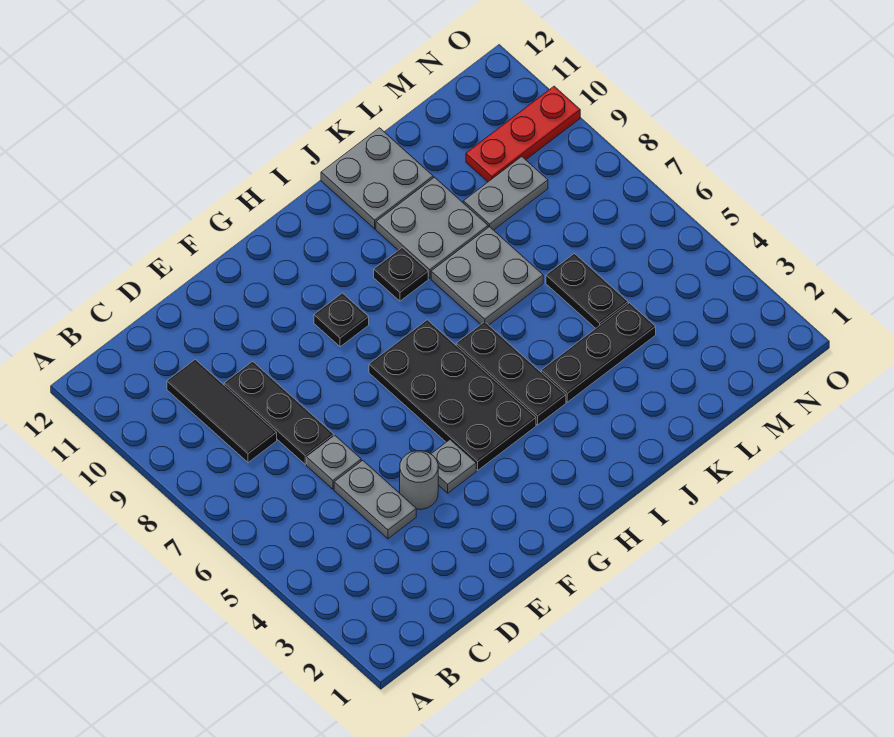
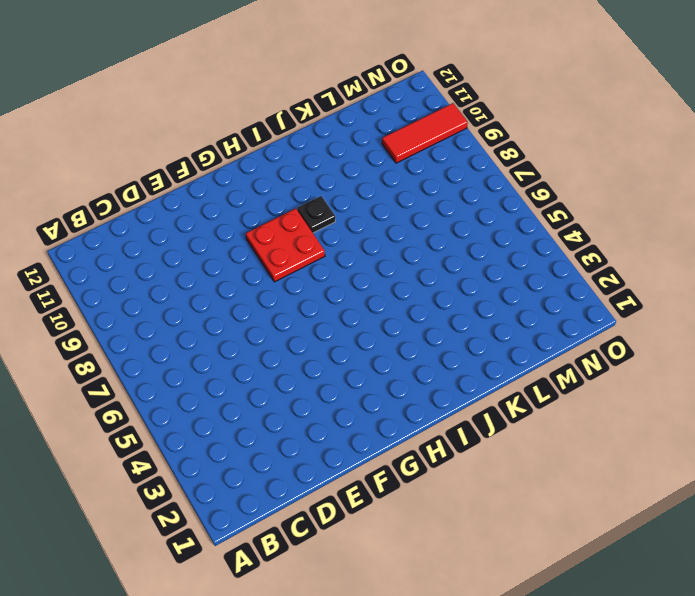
red plate G8:H9 level 1 -> black plate G9 level 1
red tile M10:O10 level 1 -> red plate M10:O10 level 1
none -> black tile C8:C10 level 1
none -> grey plate D4:D5 level 1
none -> grey plate D6 level 1

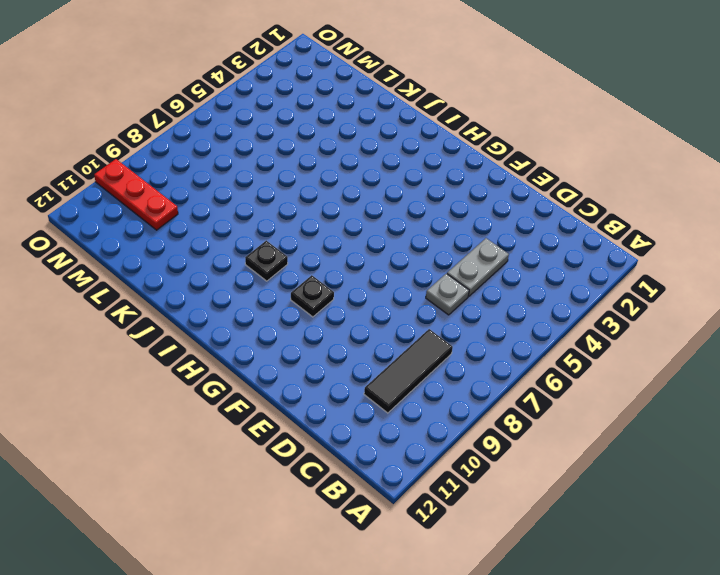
none -> black plate D7:D9 level 1
none -> grey round brick E4 level 1
none -> grey plate F4 level 1

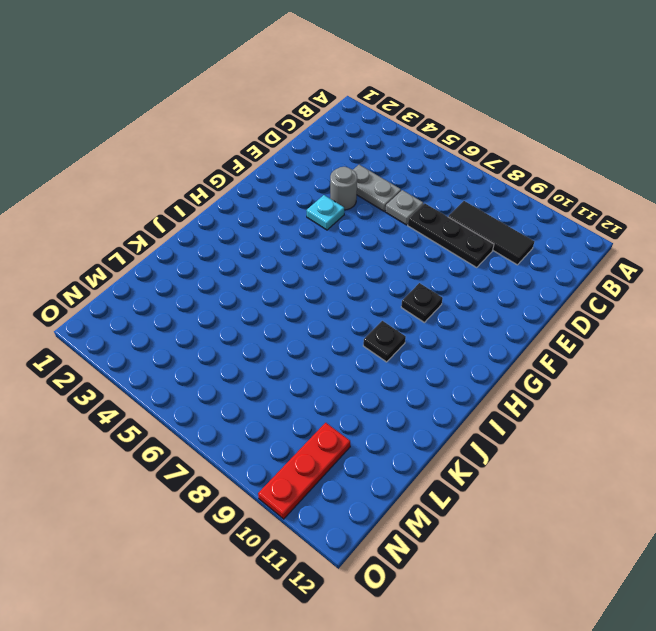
cyan plate F4 level 1 -> grey plate F4 level 1
none -> black plate G4:H7 level 1
none -> black plate I4:I6 level 1
none -> black plate J4:L4 level 1

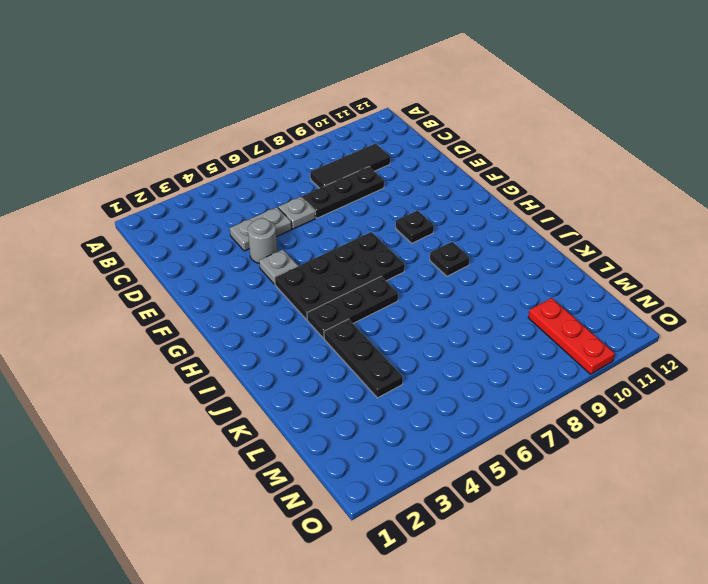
none -> grey plate J7:K8 level 1
none -> grey plate J9:K10 level 1
none -> grey plate J11:K12 level 1

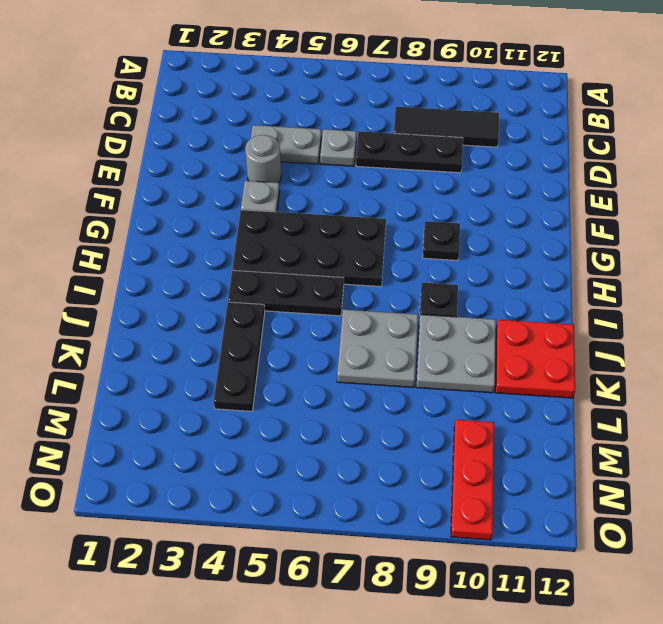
red plate J11:K12 level 1 -> grey plate J11:K12 level 1
none -> black plate L5:L6 level 1
none -> grey plate L9:M9 level 1

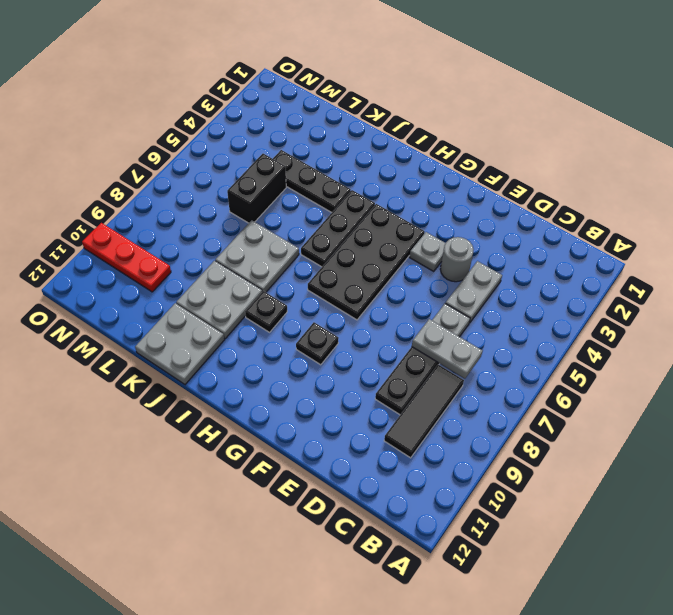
grey plate C7:D7 level 2 -> grey plate L9:M9 level 1
black brick L5:L6 level 1 -> black plate L5:L6 level 1

